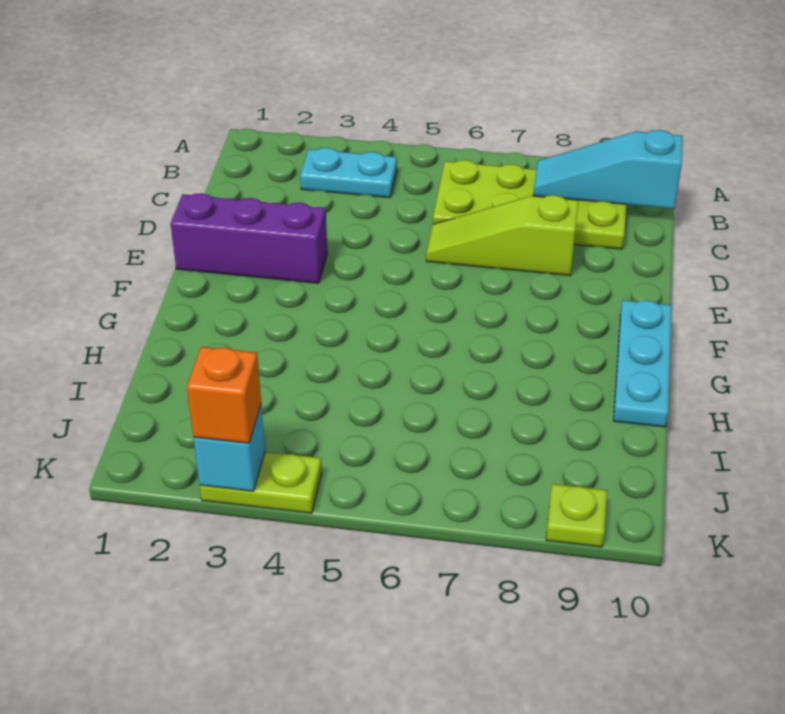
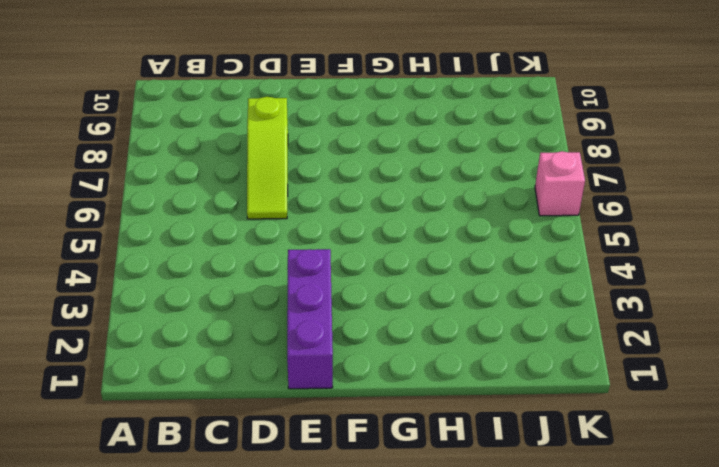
pink brick K6 level 1 -> none
none -> cyan plate B3:B4 level 1
none -> lime plate B6:C9 level 1

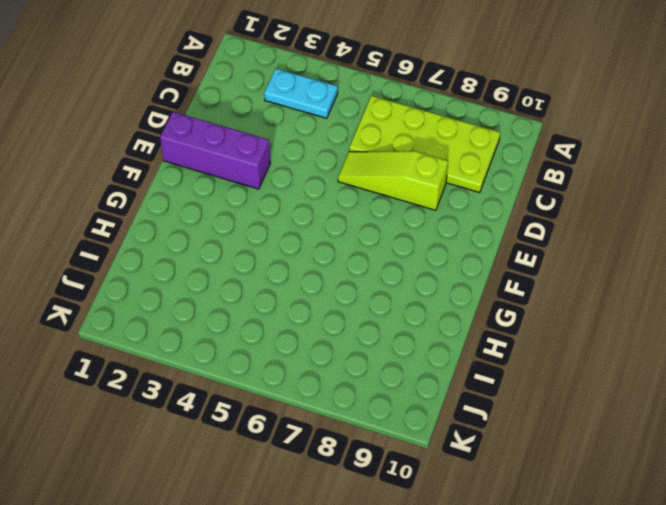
none -> cyan plate F10:H10 level 1
none -> lime plate K3:K4 level 1

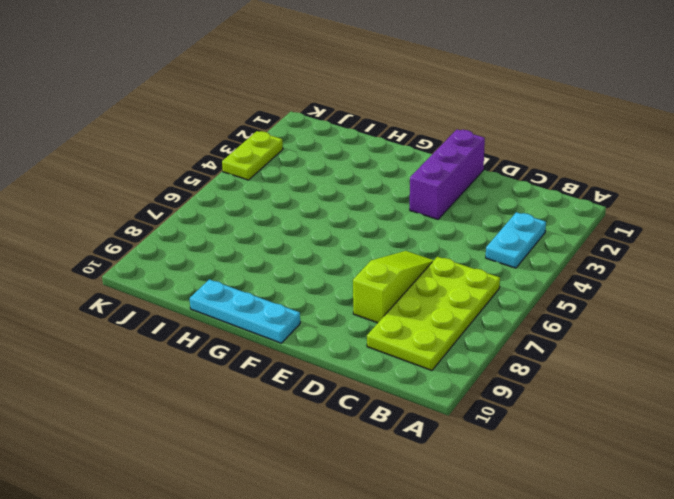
none -> lime plate K9 level 1
none -> cyan slope B8:B10 level 2 top 10

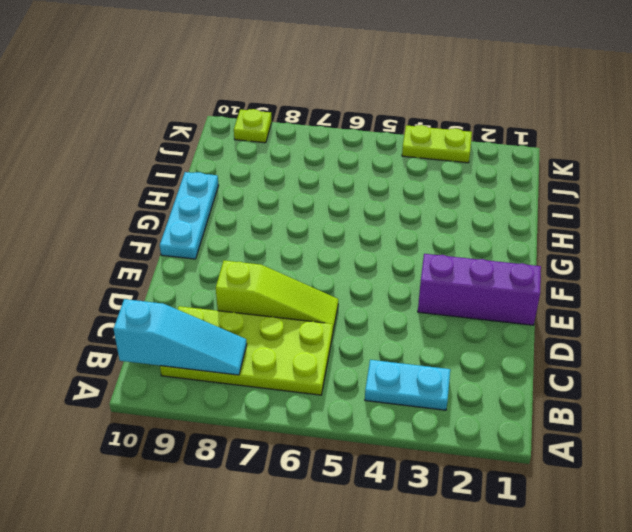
none -> cyan brick K3 level 2
none -> orange brick K3 level 3

